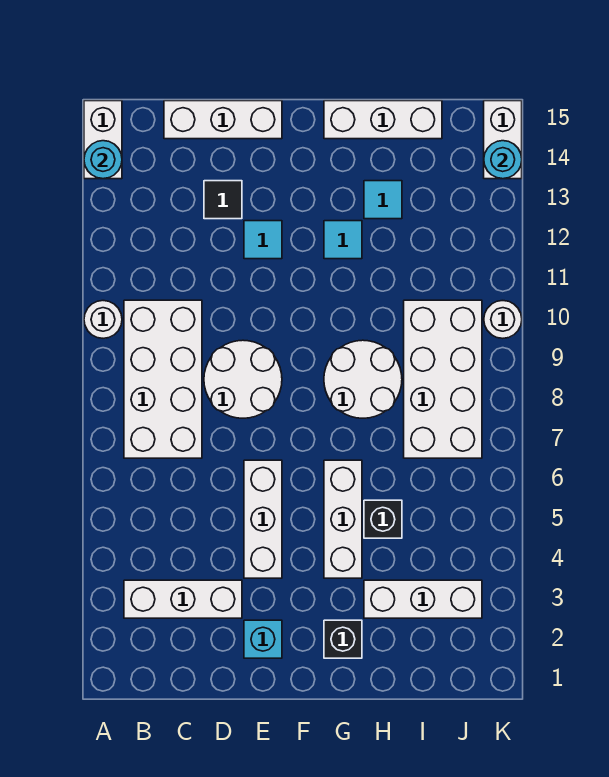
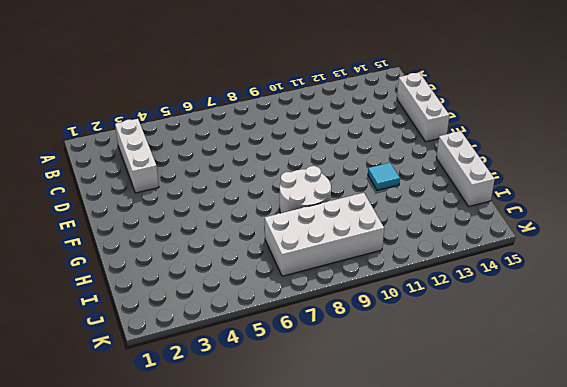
none -> white round brick A10 level 1
none -> white brick A14:A15 level 1
none -> white brick B7:C10 level 1

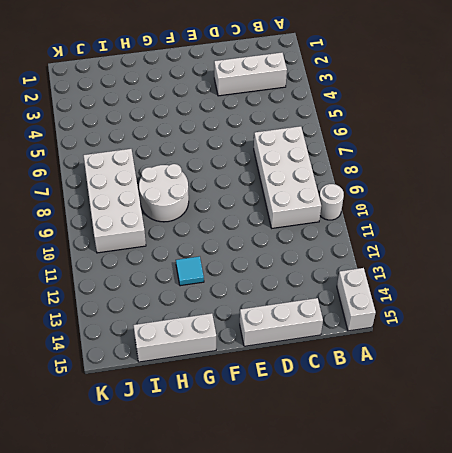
none -> white round brick D8:E9 level 1
none -> black tile D13 level 1
none -> cyan brick E2 level 1

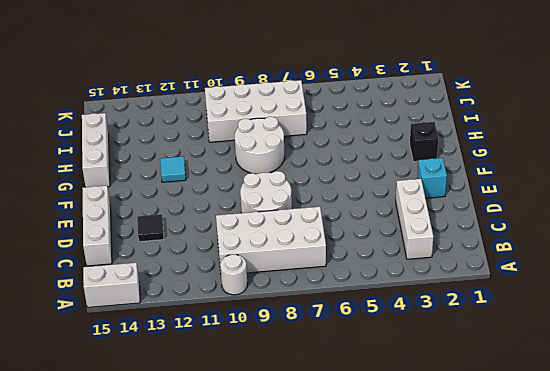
none -> white brick E4:E6 level 1
none -> cyan tile E12 level 1
none -> white brick G4:G6 level 1

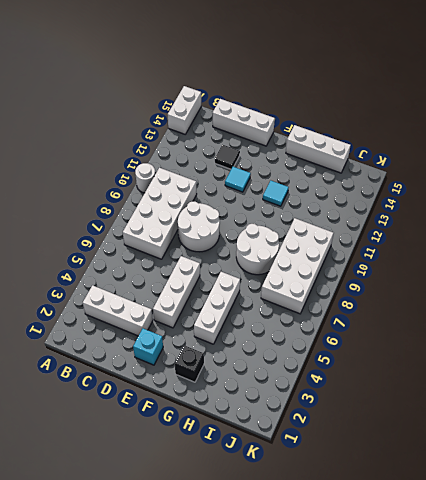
none -> white brick H3:J3 level 1
none -> black brick H5 level 1
none -> cyan tile H13 level 1

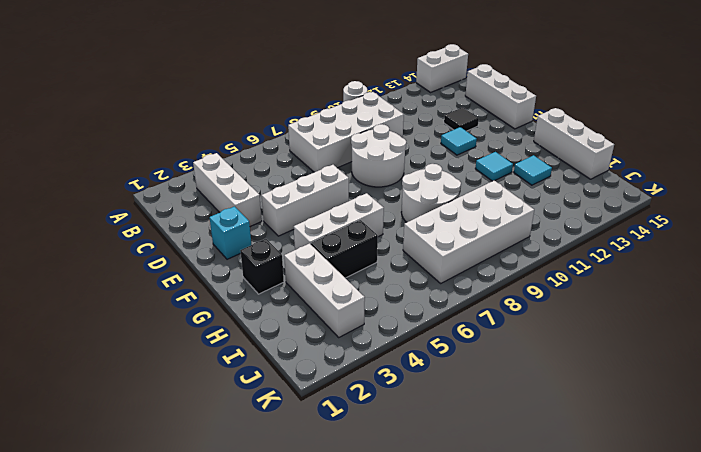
black brick H4:H5 level 1 -> black brick H5 level 1
none -> white round brick K10 level 1
none -> white brick K14:K15 level 1
none -> cyan round brick A14 level 2

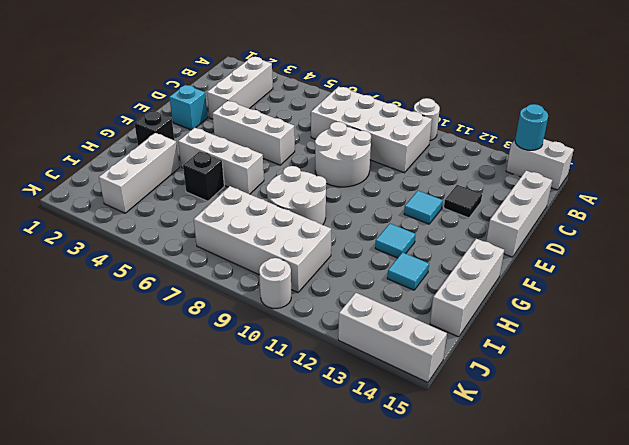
white brick K13:K15 level 1 -> white brick K14:K15 level 1
none -> cyan round brick K14 level 2

